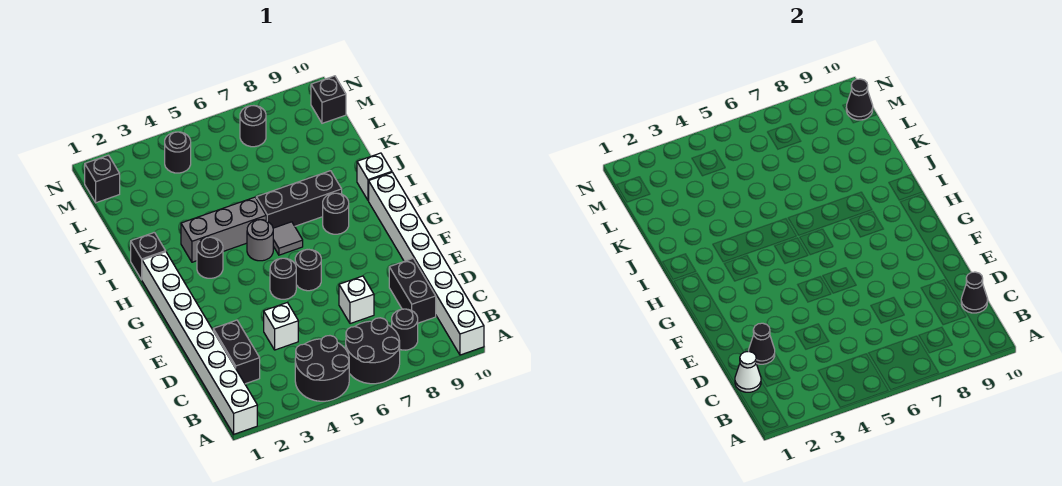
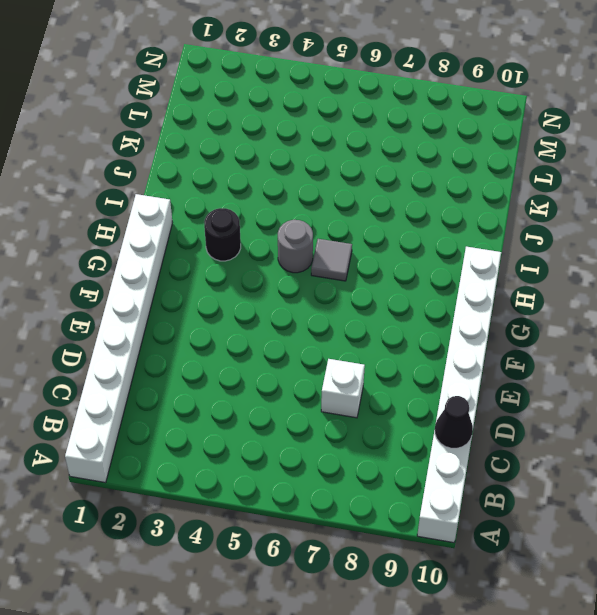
none -> black round brick A4:B5 level 1
none -> black round brick A6:B7 level 1
none -> black round brick B8 level 1

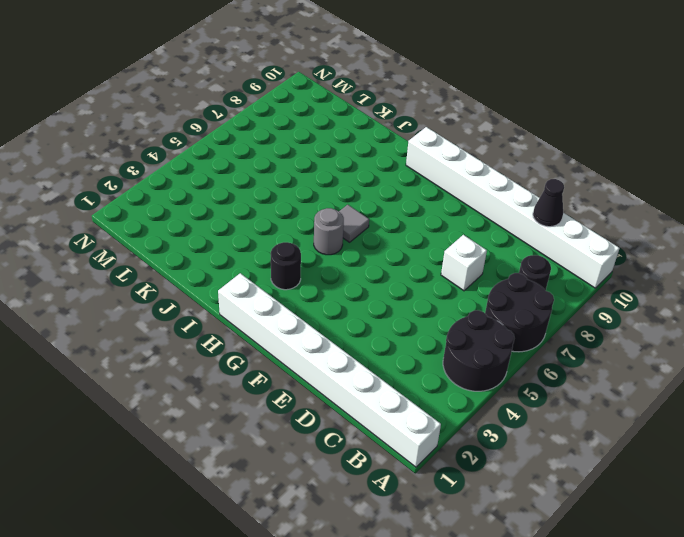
none -> black brick C2:D2 level 1
none -> black brick C9:D9 level 1
none -> white brick D4 level 1

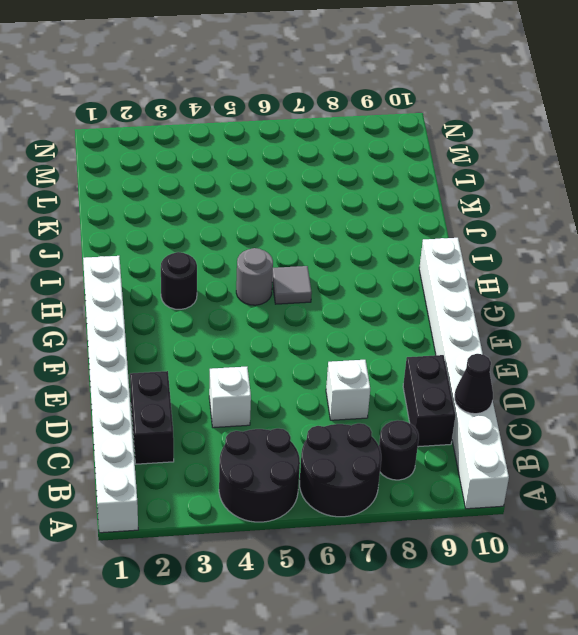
none -> black round brick F5 level 1
none -> black round brick F6 level 1
none -> black round brick H8 level 1

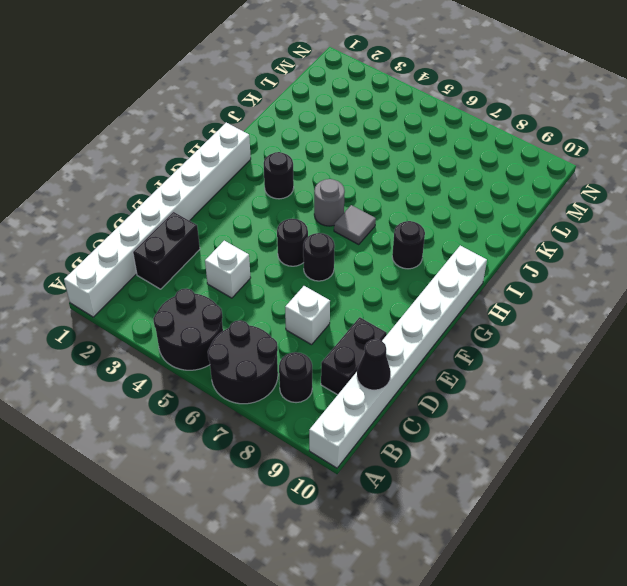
none -> black brick I1 level 1
none -> grey brick I3:I5 level 1
none -> black brick I6:I8 level 1

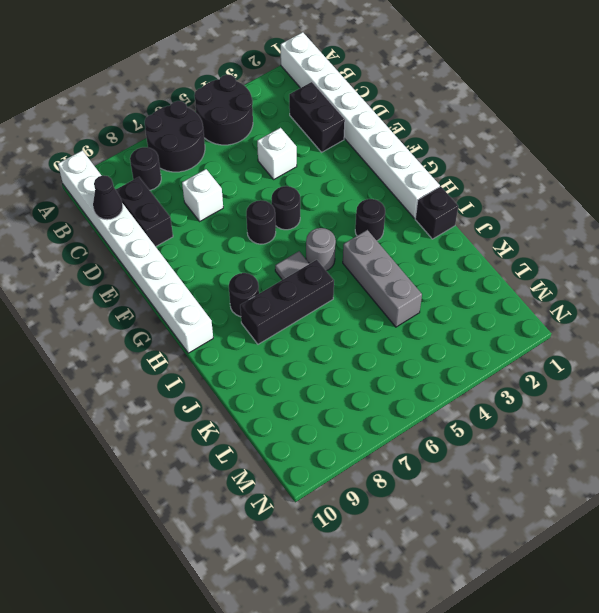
grey brick I4:K4 level 1 -> grey brick I3:I5 level 1
none -> white brick I10 level 1
none -> black brick M1 level 1
none -> black round brick M4 level 1

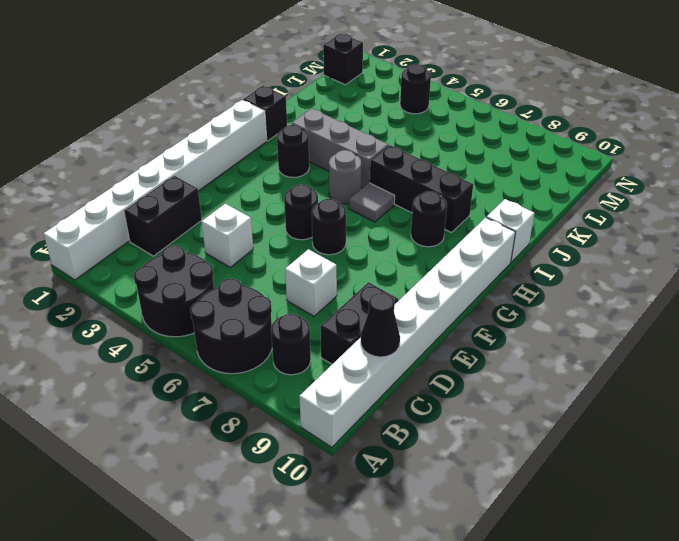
none -> black round brick M7 level 1
none -> black brick M10 level 1
none -> white cone C1 level 2

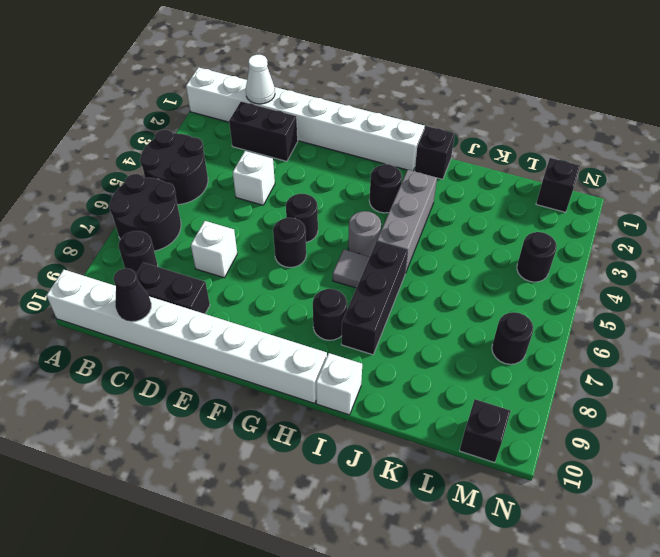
none -> black cone D2 level 2
none -> black cone M10 level 2

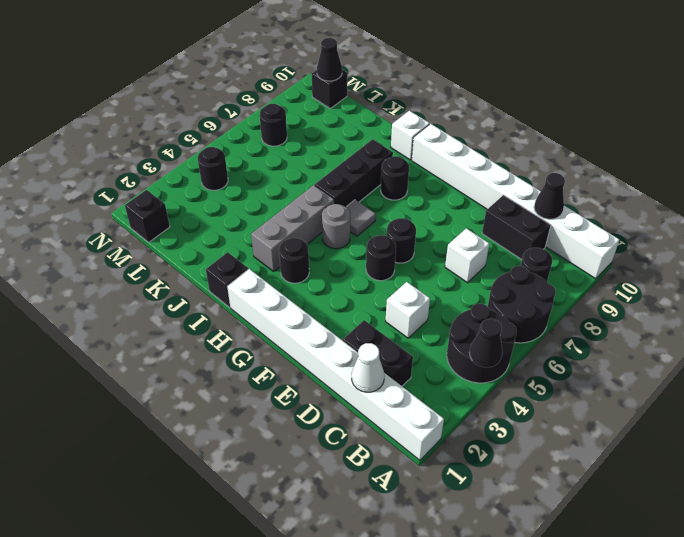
black cone A4 level 2 -> black cone D2 level 2

